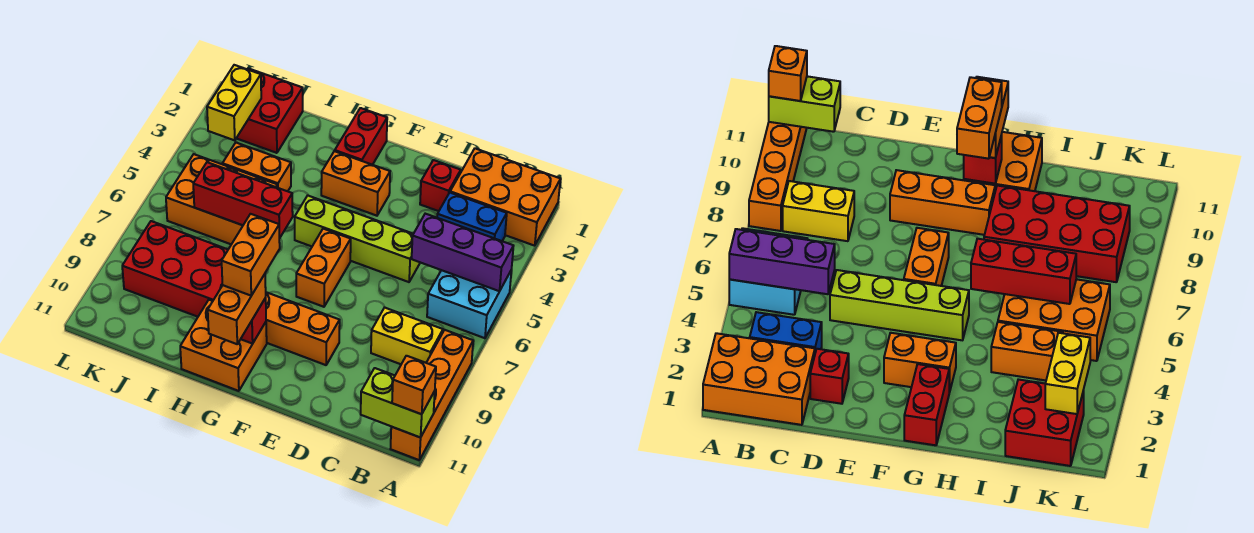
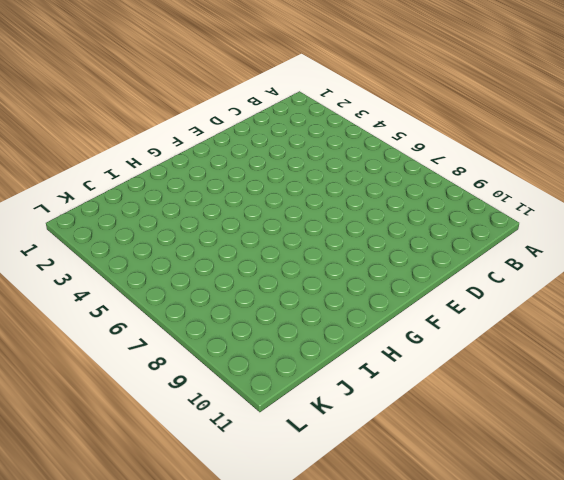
none -> orange brick A1:C2 level 1
none -> cyan brick A5:B6 level 1
none -> orange brick A8:A11 level 1

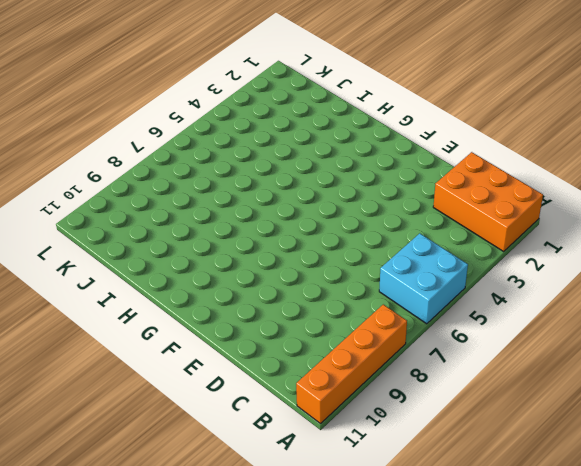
none -> blue brick B3:C3 level 1
none -> yellow brick B8:C8 level 1
none -> red brick D2 level 1

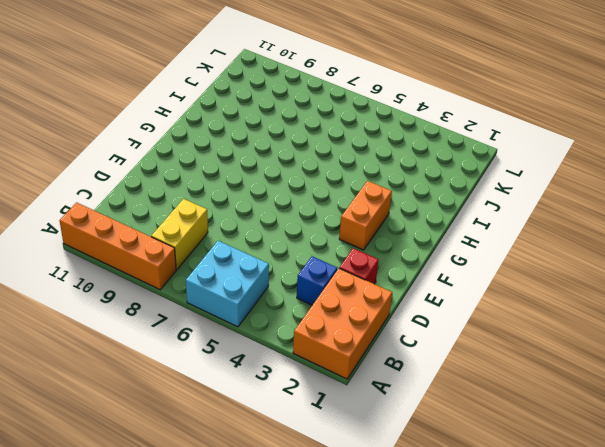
blue brick C3 level 1 -> blue brick B3:C3 level 1
none -> lime brick D5:G5 level 1
none -> orange brick E9:G9 level 1
none -> orange brick F6:F7 level 1

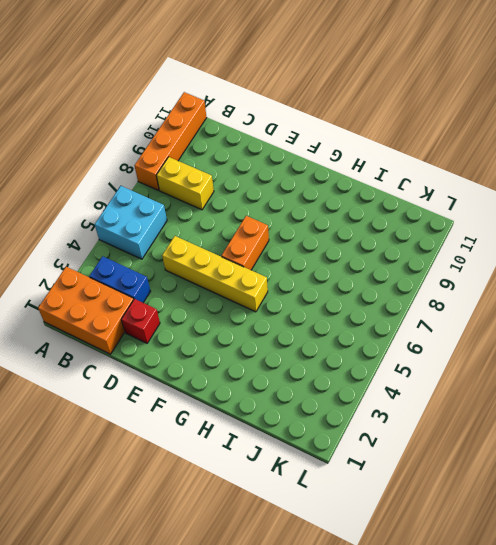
yellow brick D5:G5 level 1 -> lime brick D5:G5 level 1
none -> orange brick E9:G9 level 1
none -> orange brick F3:G3 level 1
none -> red brick G1:G2 level 1

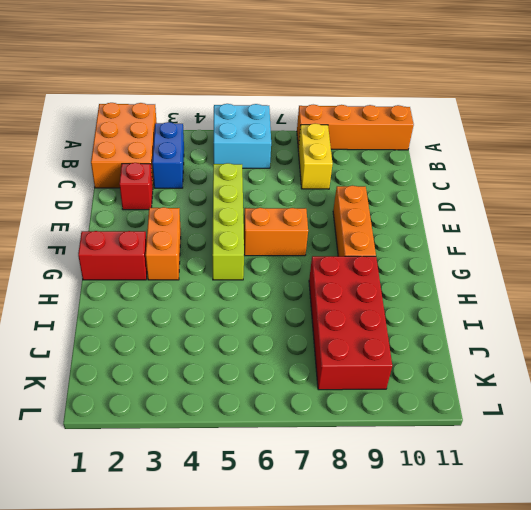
none -> orange brick G10:H11 level 1
none -> orange brick I4:J4 level 1
none -> orange brick I5:K6 level 1

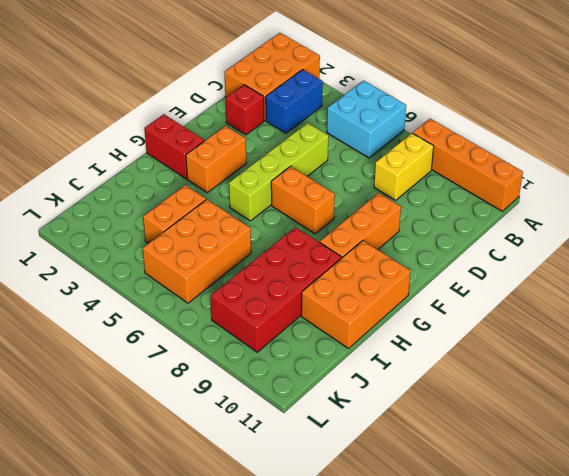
orange brick G10:I11 level 1 -> orange brick G10:H11 level 1
none -> red brick J1:K2 level 1
none -> purple brick A5:C5 level 2
none -> lime brick A11:B11 level 2

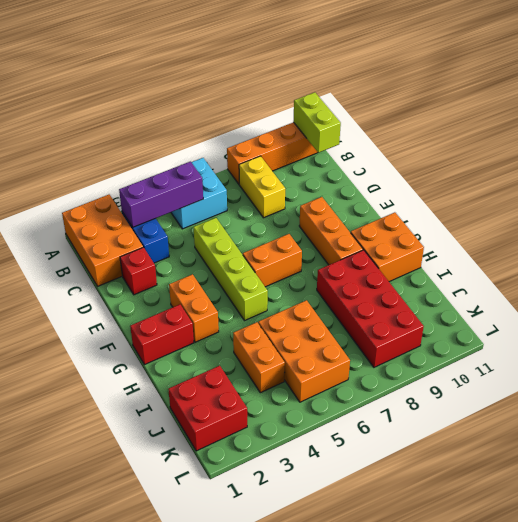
purple brick B3:B5 level 2 -> purple brick A5:C5 level 2
none -> red brick G10 level 2
none -> red brick H6:J6 level 2
none -> yellow brick K2:K3 level 2

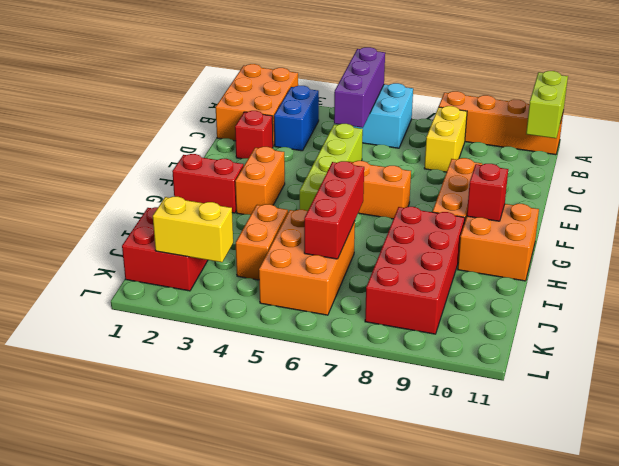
none -> orange brick A11 level 3
none -> orange brick G10:G11 level 3
none -> orange brick G9:G10 level 4

